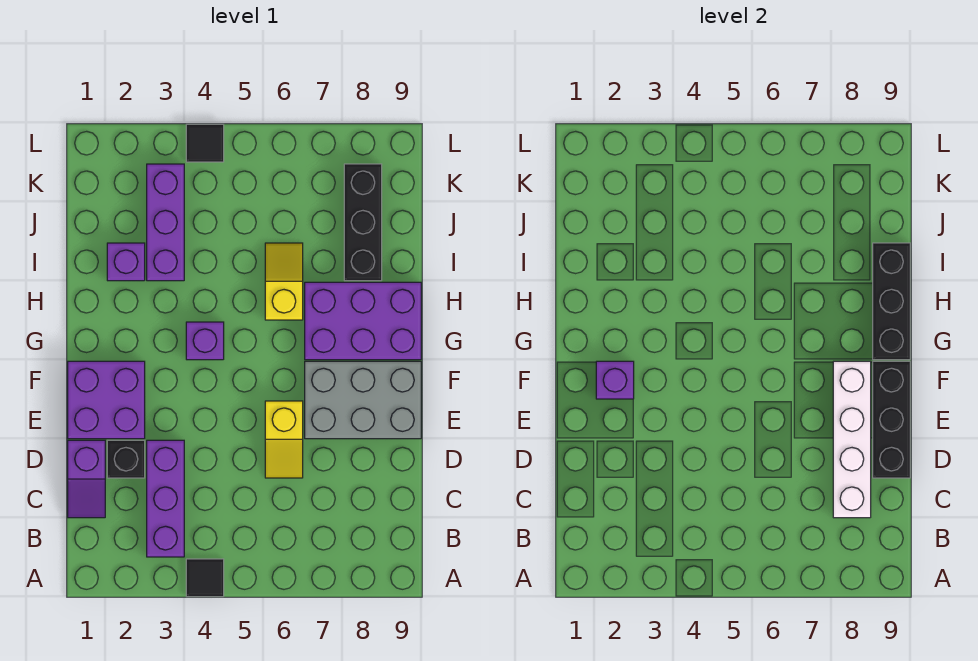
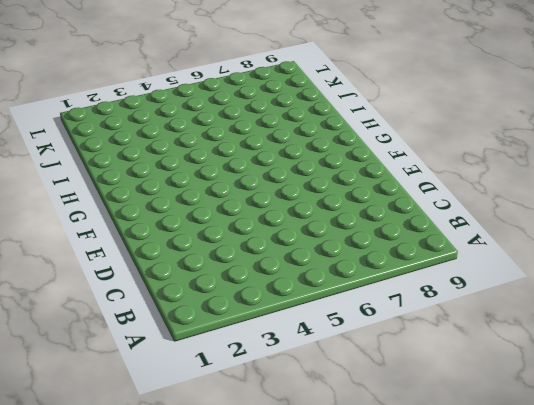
none -> black tile A4 level 1
none -> purple brick B3:D3 level 1
none -> purple slope C1:D1 level 1 top D

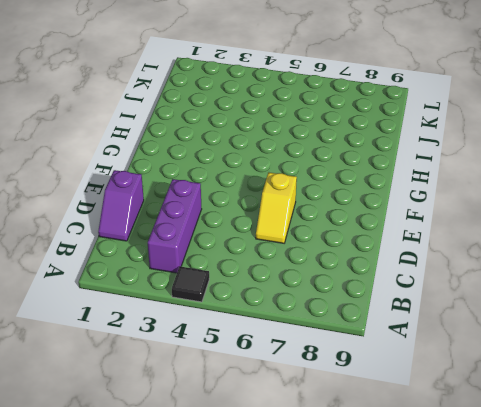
none -> black brick D2 level 1
none -> purple brick E1:F2 level 1
none -> grey brick E7:F9 level 1

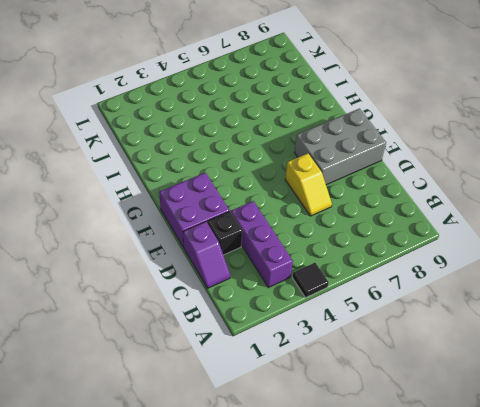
none -> purple brick G4 level 1
none -> purple brick G7:H9 level 1
none -> yellow slope H6:I6 level 1 top H

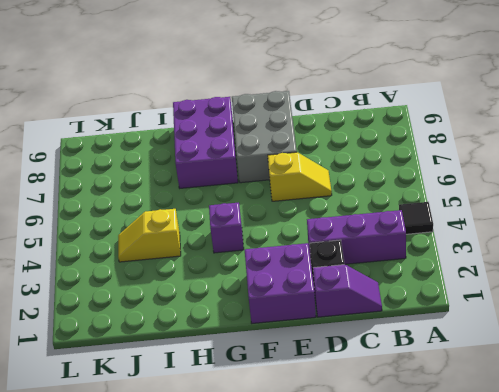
yellow slope I4:J4 level 1 top I -> yellow slope H6:I6 level 1 top H
none -> purple brick I2 level 1
none -> purple brick I3:K3 level 1
none -> black brick I8:K8 level 1

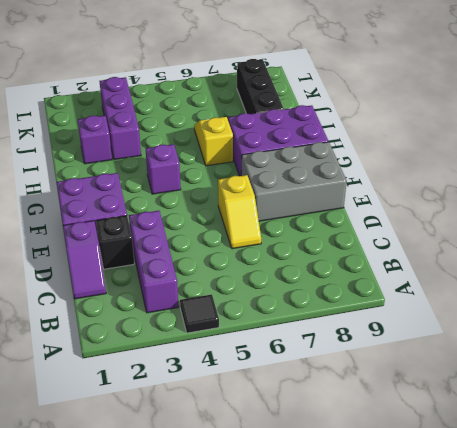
none -> black tile L4 level 1
none -> white brick C8:F8 level 2
none -> black brick D9:F9 level 2

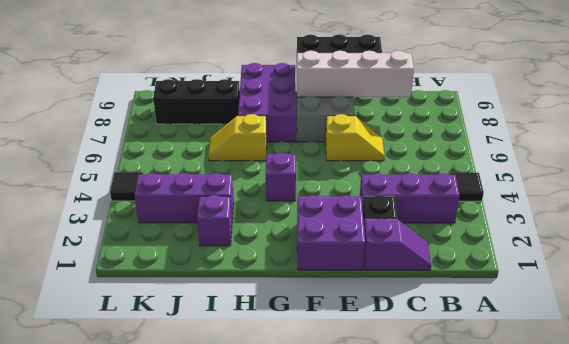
none -> purple brick F2 level 2
none -> black brick G9:I9 level 2

